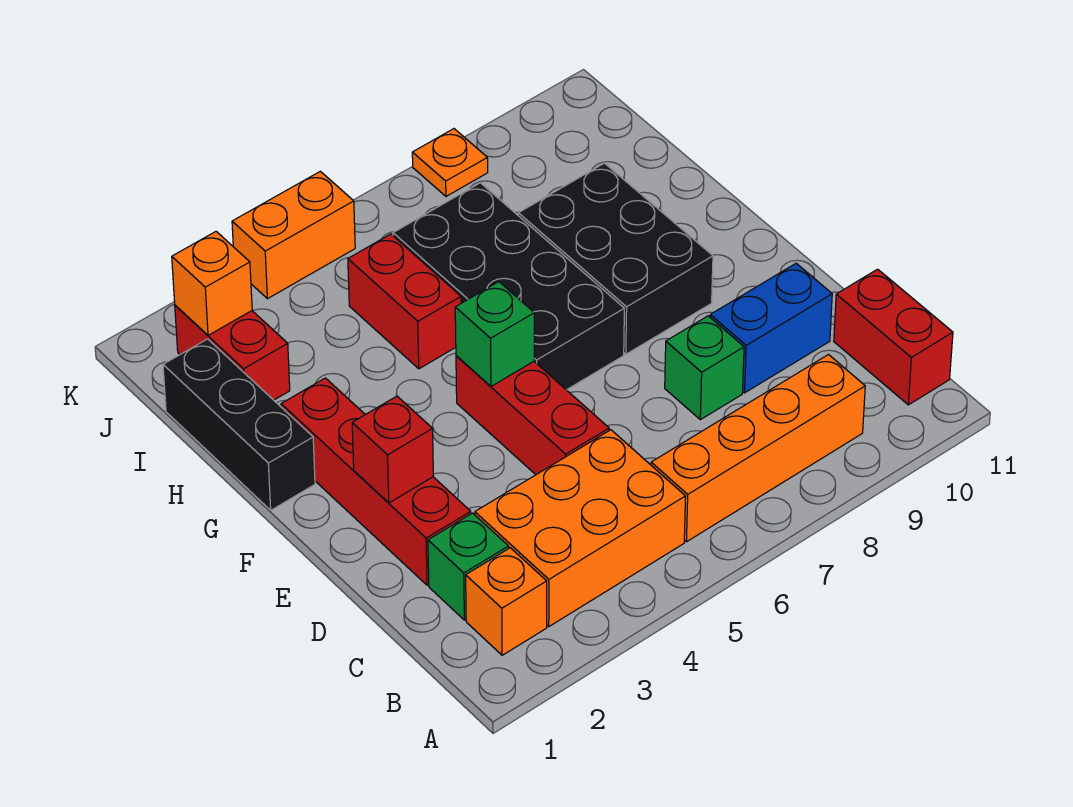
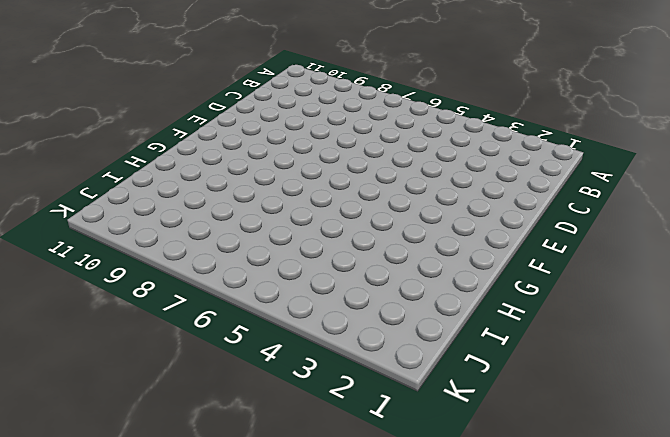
none -> orange brick B2 level 1
none -> orange brick B3:C5 level 1
none -> orange brick B6:B9 level 1

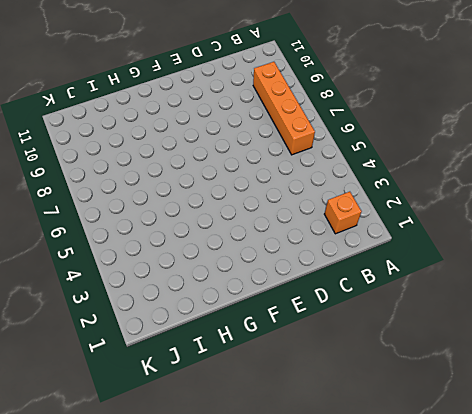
none -> orange brick B3:C5 level 1
none -> red brick B11:C11 level 1
none -> green brick C2 level 1

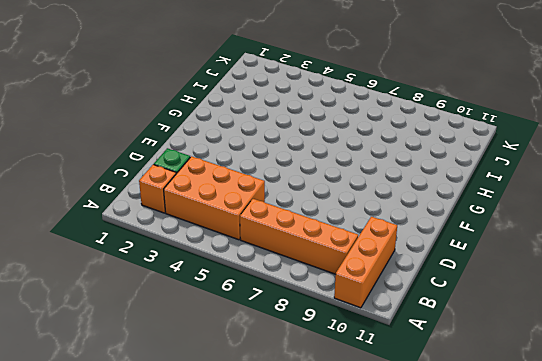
orange brick A10:C10 level 1 -> none
none -> red brick B11:C11 level 1
none -> red brick D2:G2 level 1
none -> red brick D5:F5 level 1

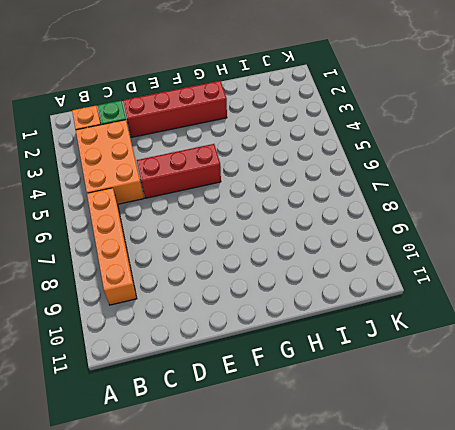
none -> red brick B11:C11 level 1
none -> green brick D8 level 1
none -> blue brick D9:D10 level 1

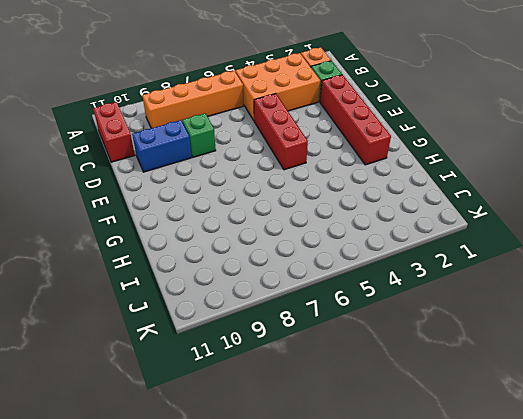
none -> black brick F6:I7 level 1
none -> black brick F8:H9 level 1
none -> black brick G1:I1 level 1

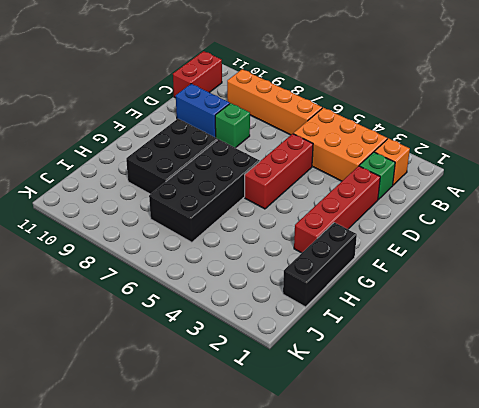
none -> red brick H5:I5 level 1
none -> red brick I2:J2 level 1
none -> orange brick K4:K5 level 1

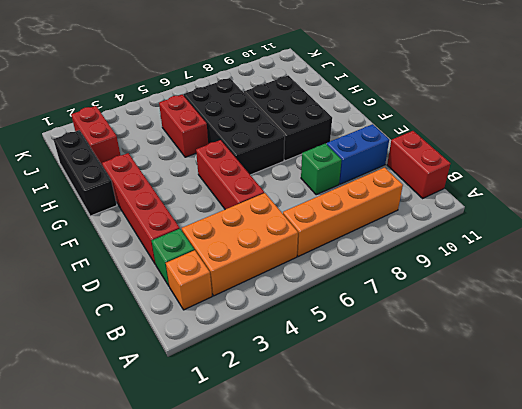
none -> orange brick K4:K5 level 1
none -> orange plate K8 level 1
none -> red brick E2 level 2

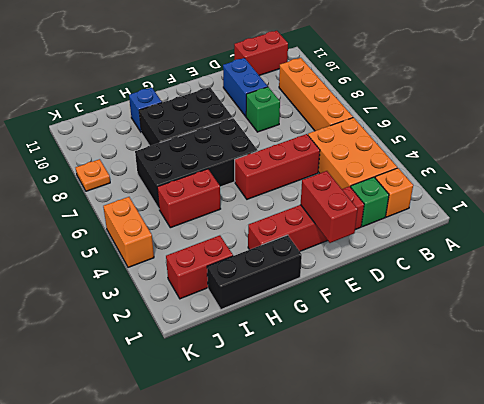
red brick E1:E2 level 2 -> red brick E2 level 2
blue brick H10 level 1 -> none
none -> green brick F5 level 2
none -> orange brick J2 level 2

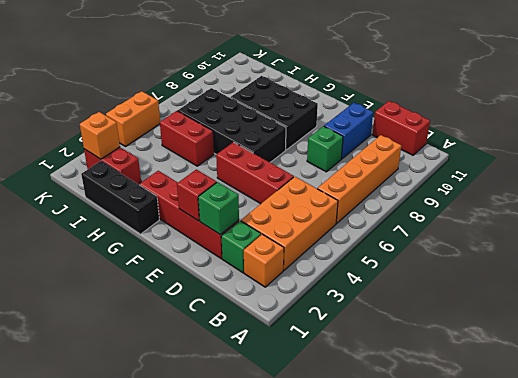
green brick D2 level 2 -> green brick F5 level 2
none -> orange plate K8 level 1

